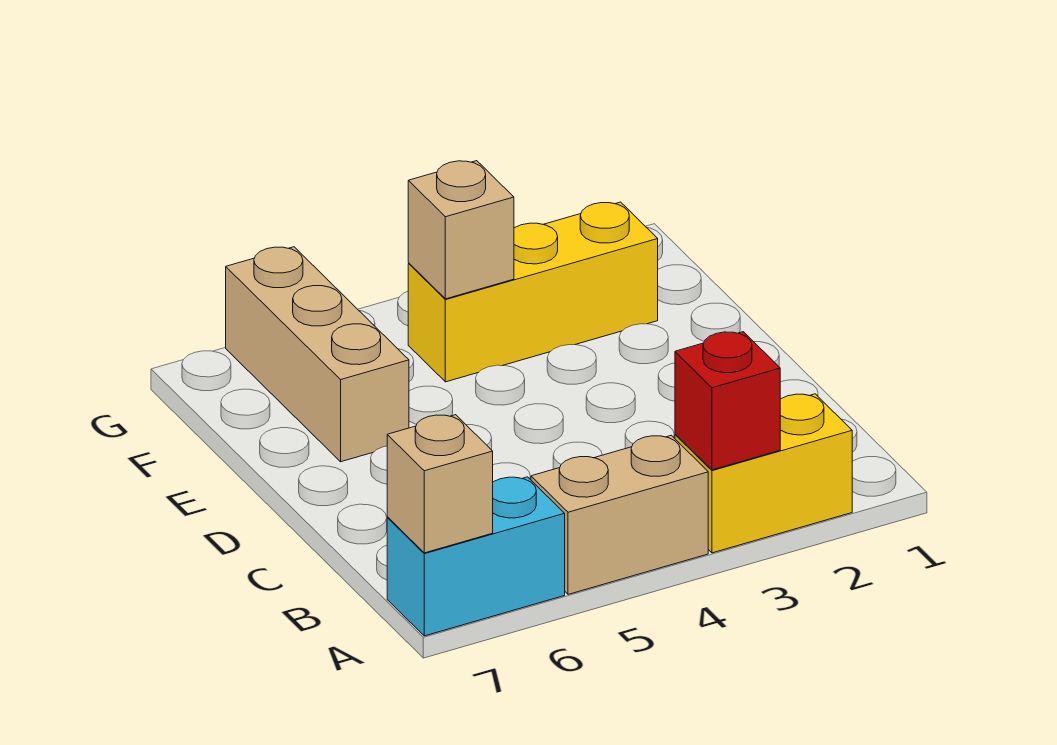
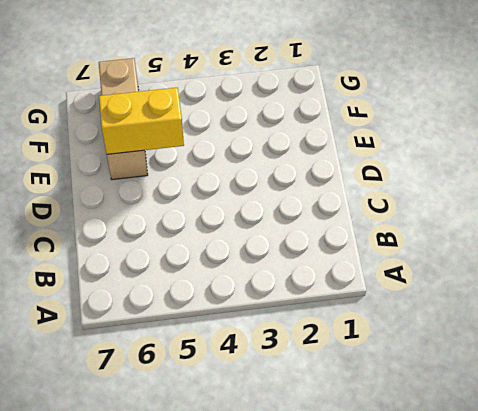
yellow brick E5:E6 level 2 -> yellow brick A2:A3 level 1
none -> tan brick A4:A5 level 1
none -> cyan brick A6:A7 level 1

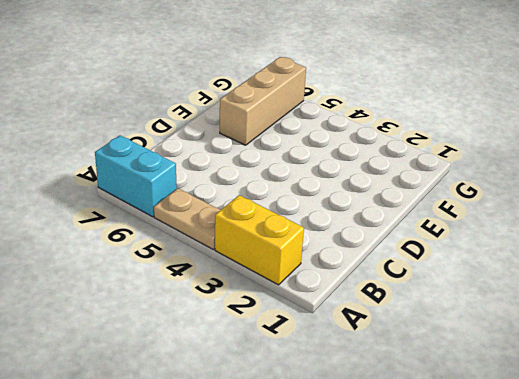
tan plate A4:A5 level 1 -> tan brick A4:A5 level 1
none -> yellow brick F2:F4 level 1
none -> red brick A3 level 2

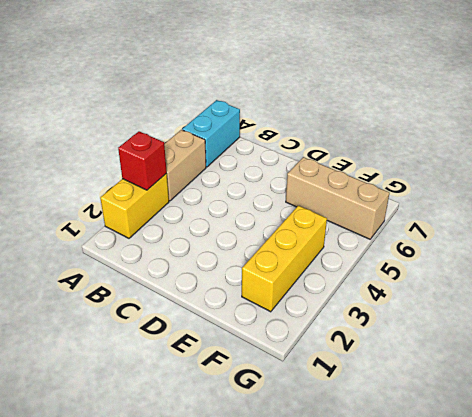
none -> tan brick A7 level 2
none -> tan brick F4 level 2

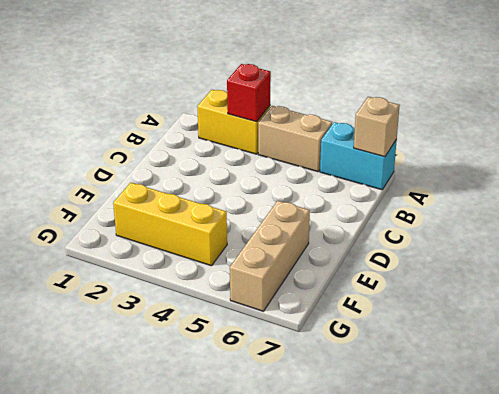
none -> tan brick F4 level 2

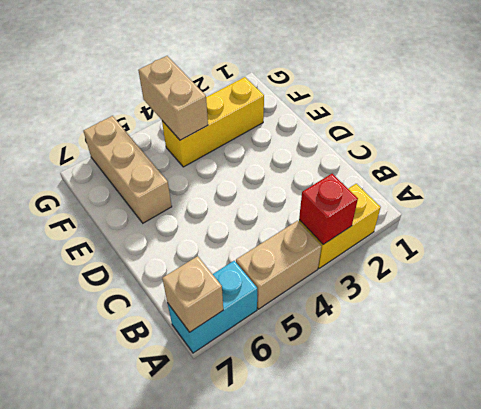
tan brick F4:G4 level 2 -> tan brick F4 level 2

